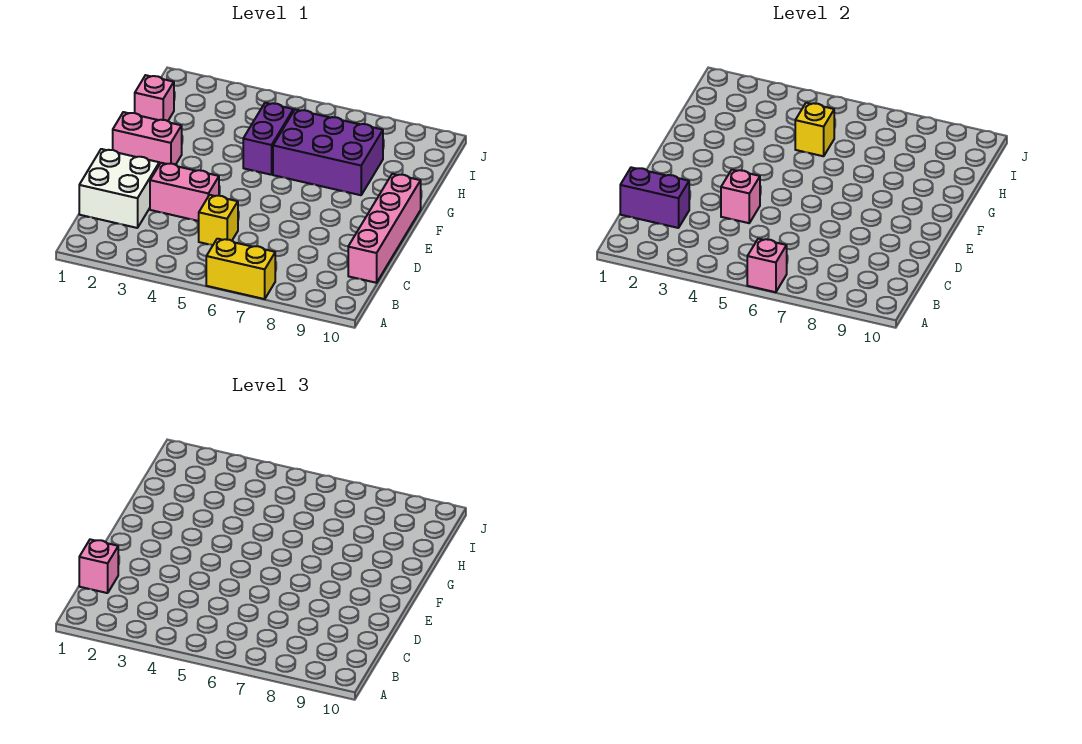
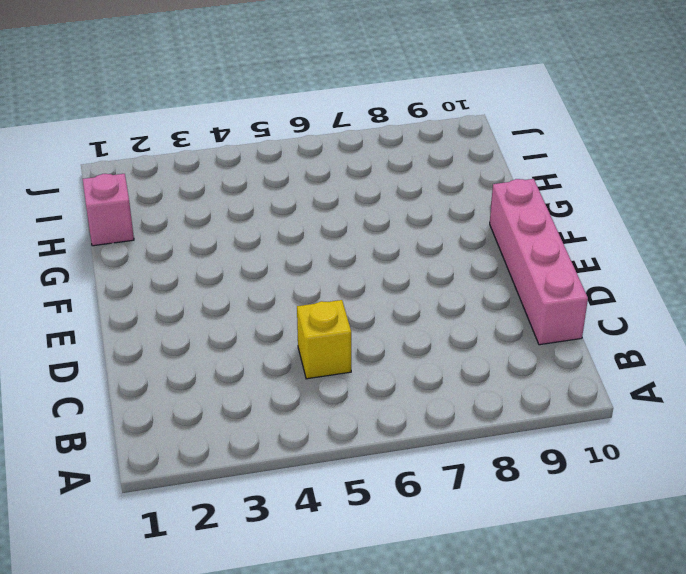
none -> yellow brick A6:A7 level 1
none -> white brick C1:D2 level 1
none -> pink brick D3:D4 level 1

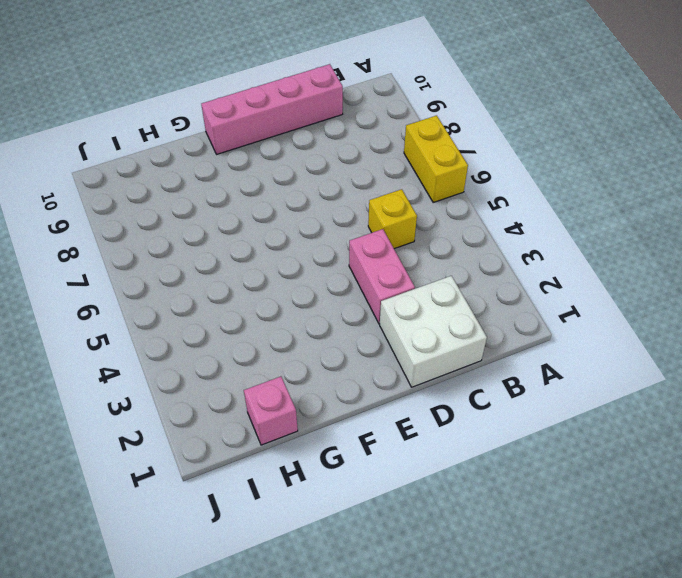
none -> pink brick F1:F2 level 1
none -> purple brick G5:H5 level 1
none -> purple brick G6:H8 level 1

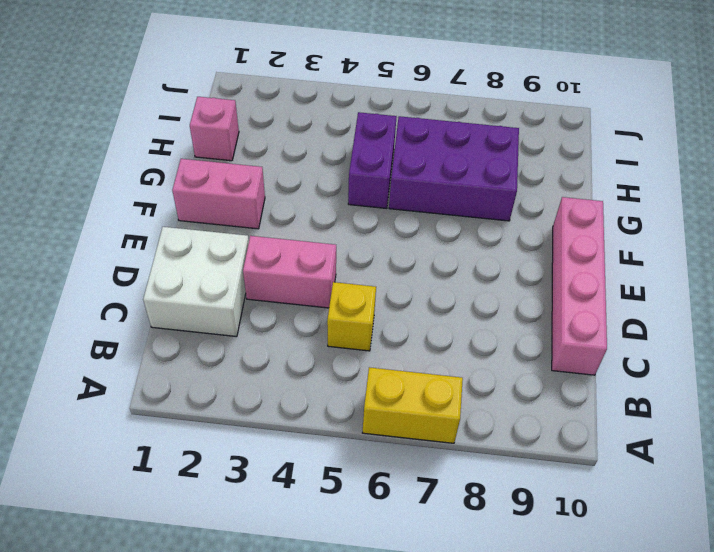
none -> pink brick A6 level 2
none -> purple brick C1:C2 level 2
none -> pink brick D4 level 2

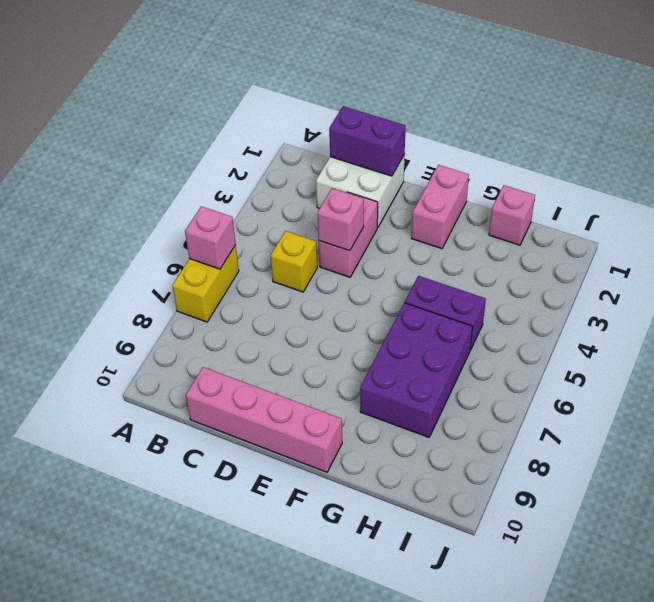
purple brick C1:D1 level 2 -> purple brick C1:C2 level 2
none -> yellow brick H5 level 2
none -> pink brick C1 level 3

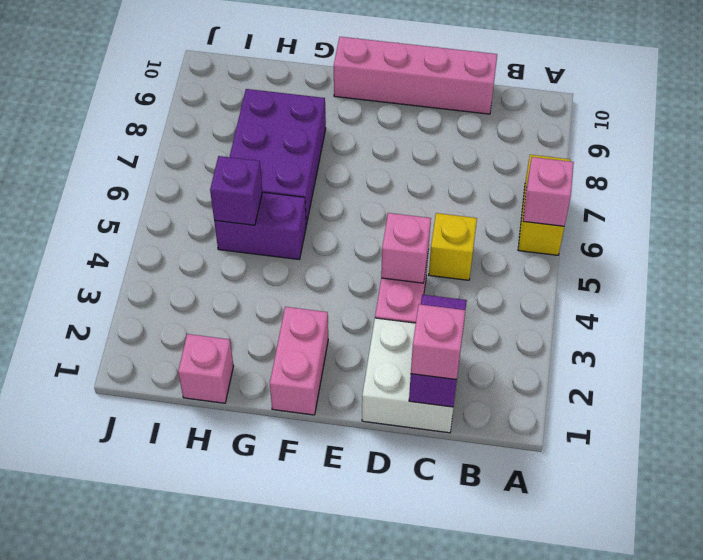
purple brick H5 level 2 -> yellow brick H5 level 2

